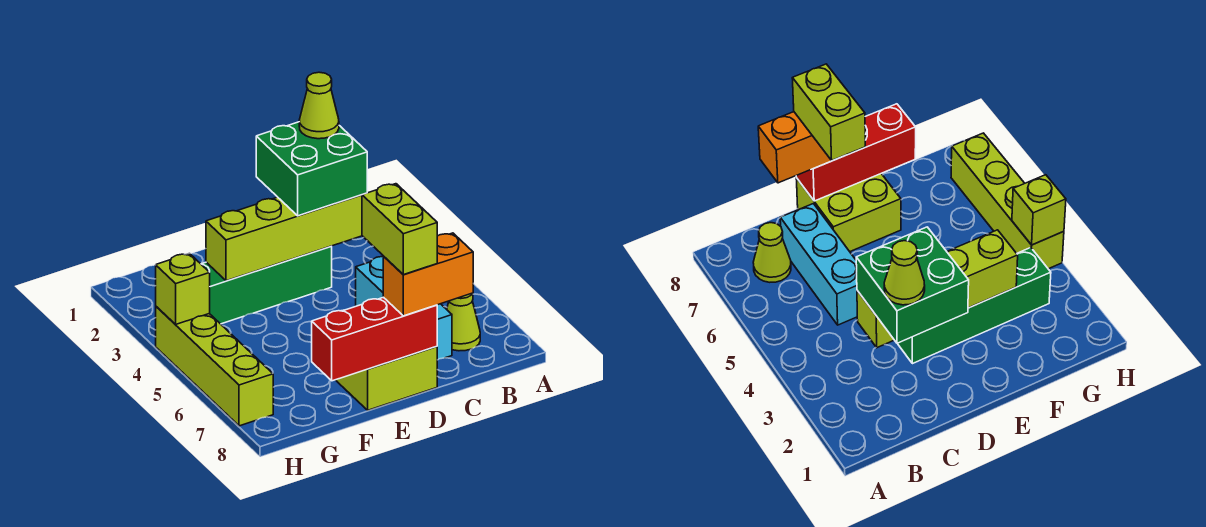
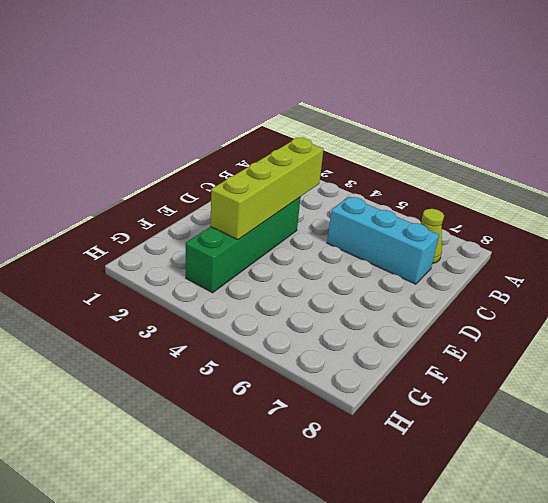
none -> lime brick D7:E8 level 1
none -> lime brick H4:H7 level 1
none -> red brick D8:F8 level 2

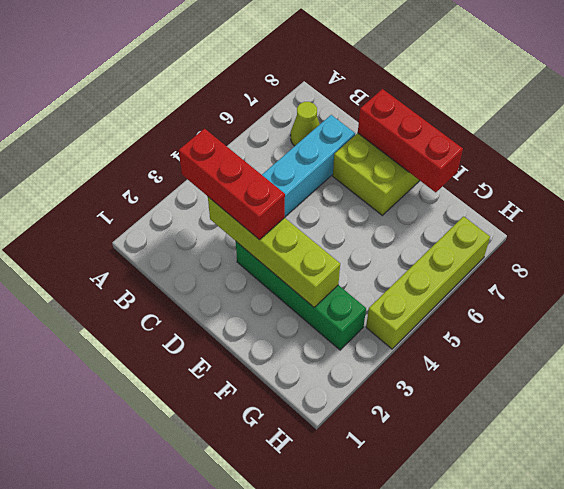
red brick B3:D3 level 3 -> green brick C2:D3 level 3
none -> lime brick H4 level 2
none -> orange brick C8:D8 level 3
none -> lime cone C2 level 4

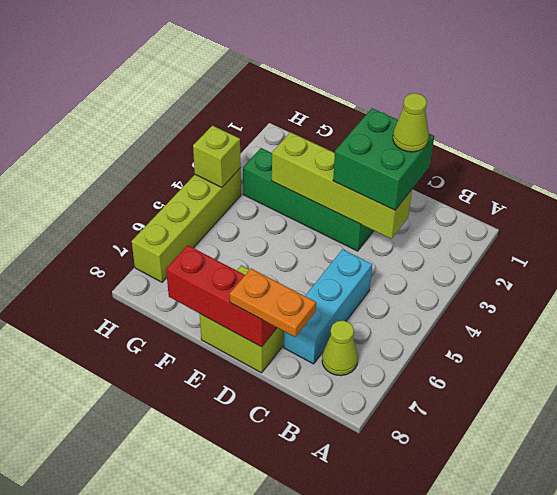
orange plate C8:D8 level 3 -> orange brick C8:D8 level 3
none -> lime brick D7:D8 level 4

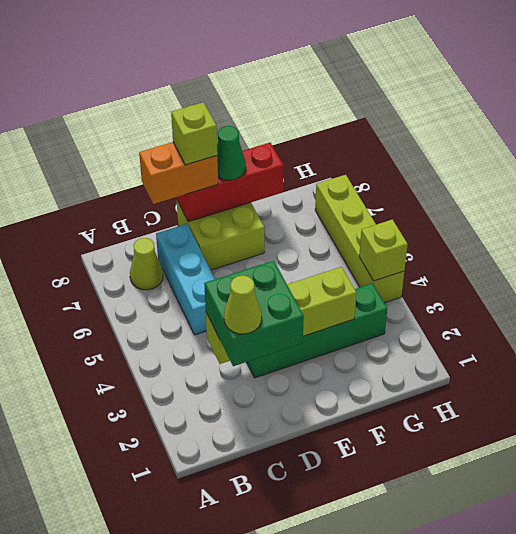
lime brick D8 level 4 -> lime brick D7:D8 level 4
green cone E8 level 3 -> none

